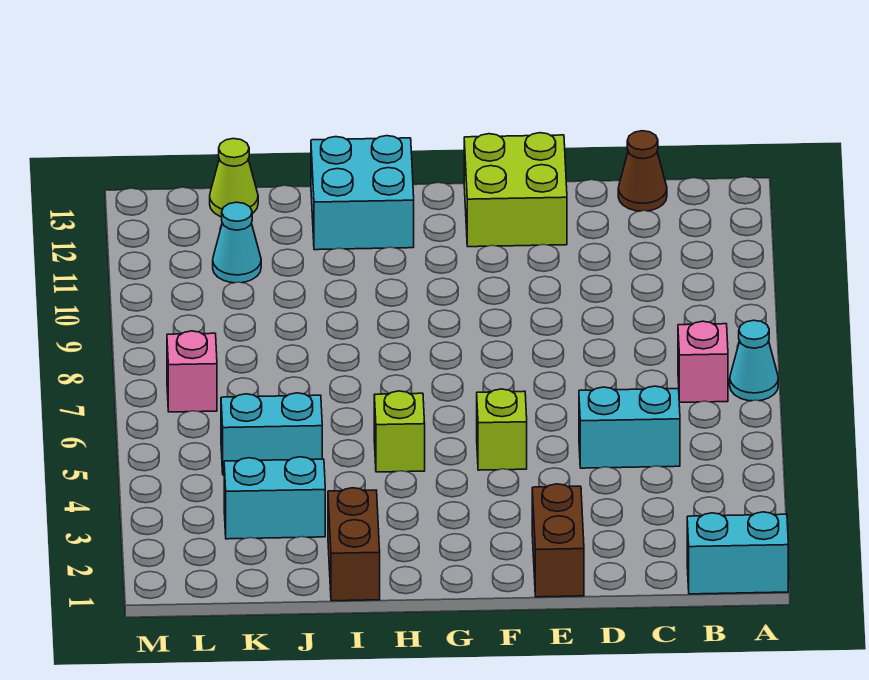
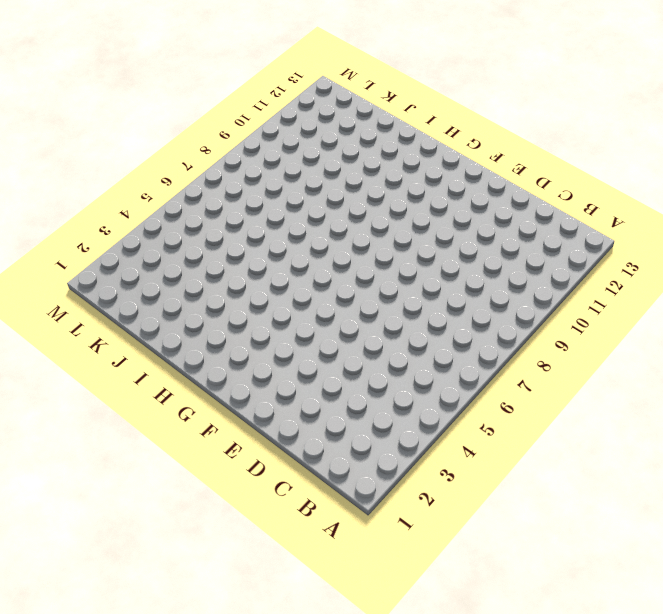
none -> cyan brick A1:B1 level 1
none -> cyan cone A7 level 1
none -> pink brick B7 level 1

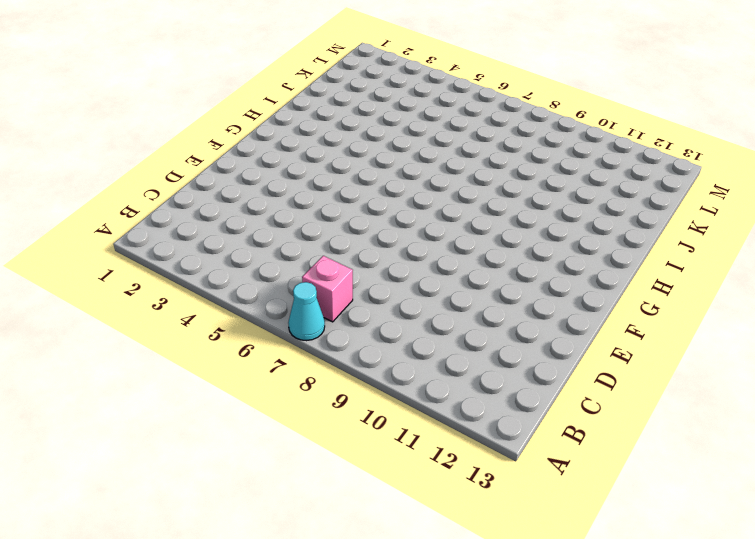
none -> cyan brick A1:B1 level 1
none -> cyan brick C5:D5 level 1
none -> brown cone C13 level 1

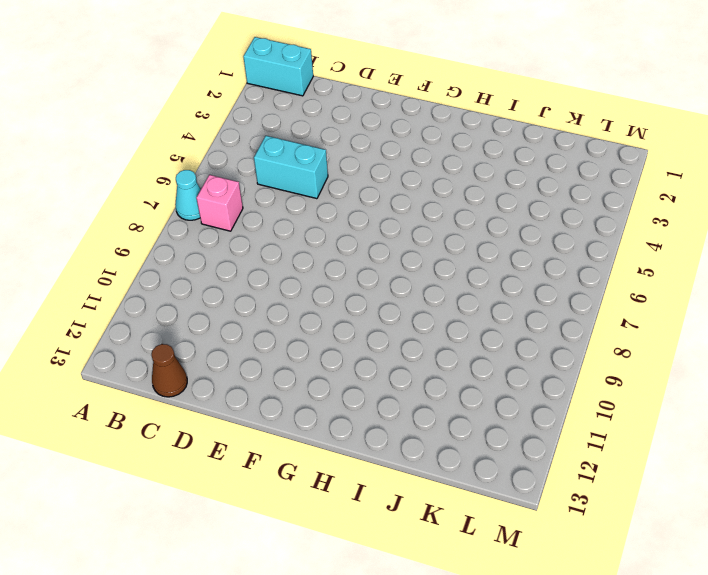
none -> brown brick E1:E2 level 1
none -> lime brick E12:F13 level 1
none -> lime brick F5 level 1

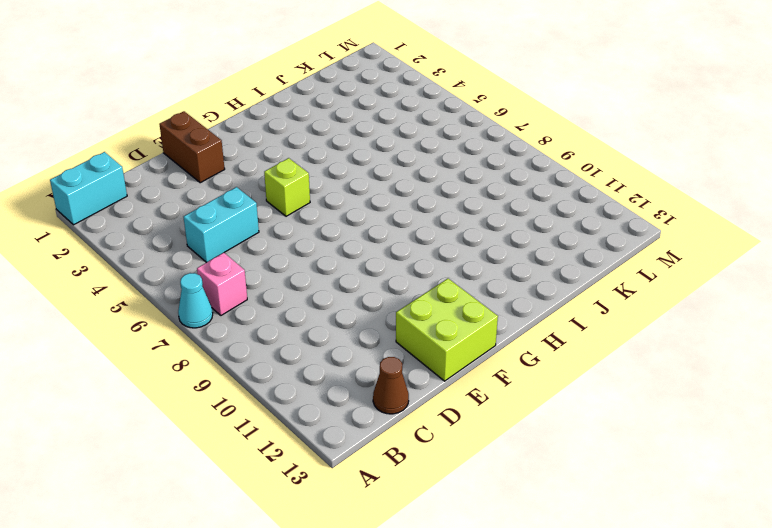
none -> lime brick H5 level 1
none -> cyan brick H12:I13 level 1
none -> brown brick I1:I2 level 1

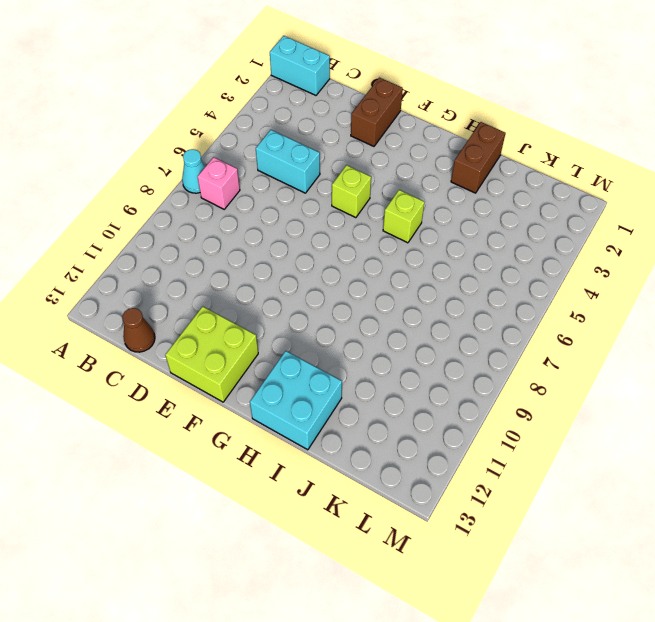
none -> cyan brick J3:K3 level 1
none -> cyan brick J5:K5 level 1
none -> cyan cone K11 level 1

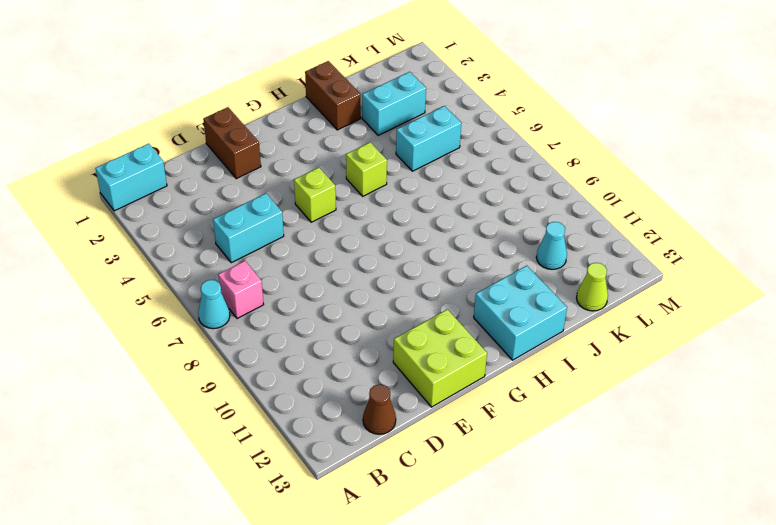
none -> pink brick L7 level 1

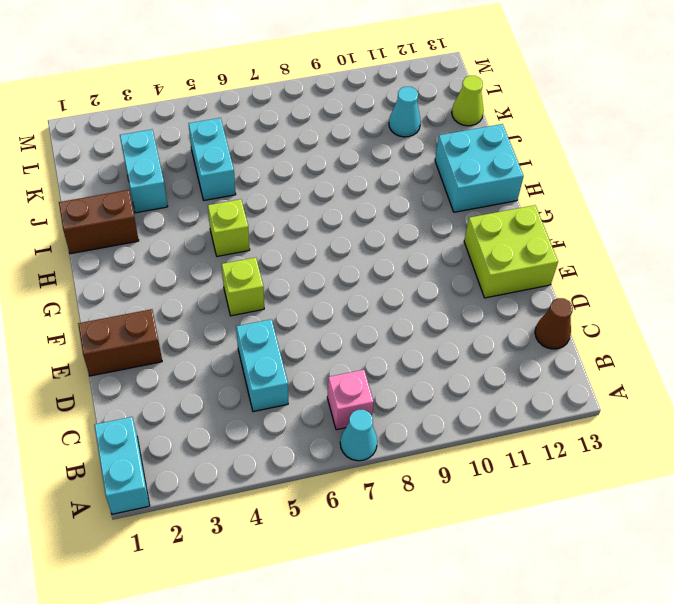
none -> pink brick L7 level 1

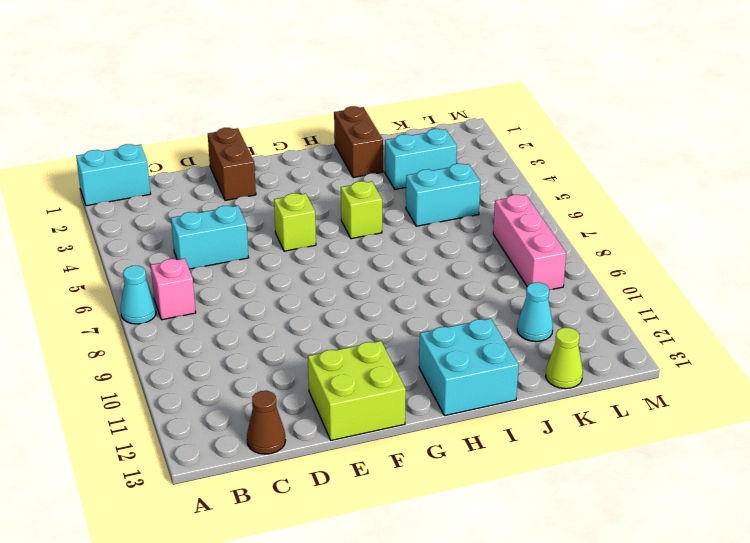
pink brick L7:L9 level 1 -> pink brick L7 level 1

